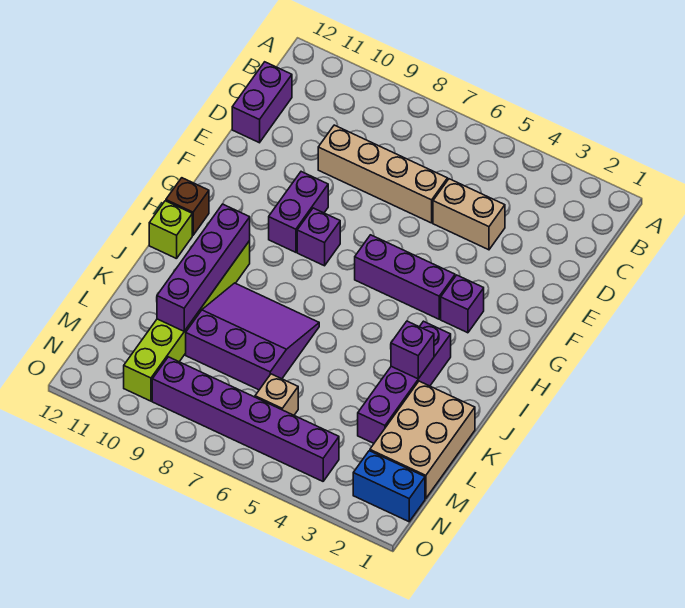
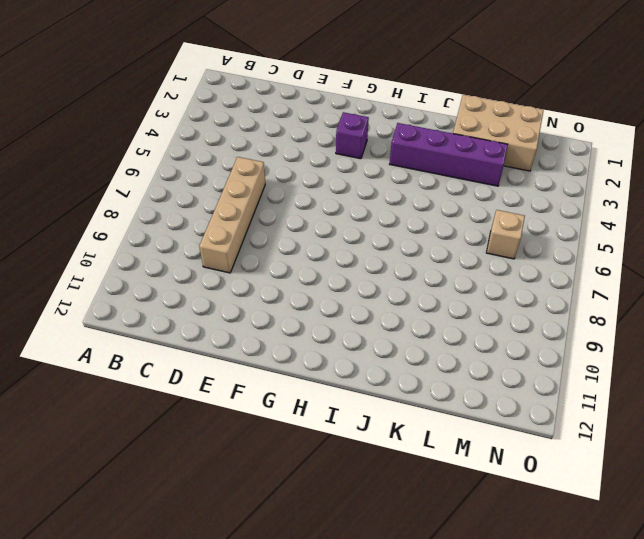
none -> purple brick C12:D12 level 1
none -> tan brick D4:D5 level 1
none -> purple brick F9:G9 level 1

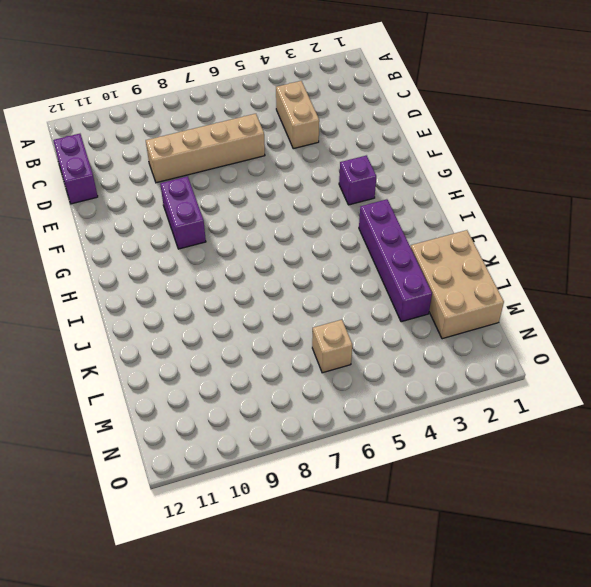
tan brick C4:D4 level 1 -> tan brick D4:D5 level 1
none -> purple brick G4:G6 level 1
none -> purple brick G8 level 1
none -> brown brick H12 level 1

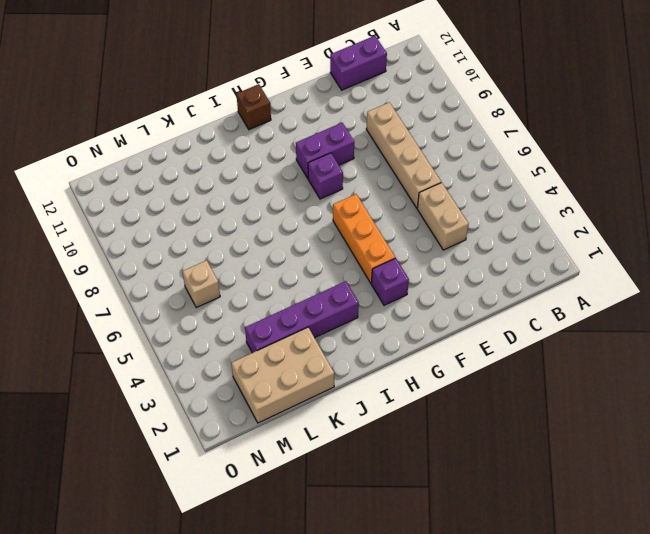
orange brick G4:G6 level 1 -> purple brick G4:G6 level 1
none -> lime brick I10:N10 level 1
none -> lime brick I12 level 1
none -> purple slope J7:L9 level 1 top L

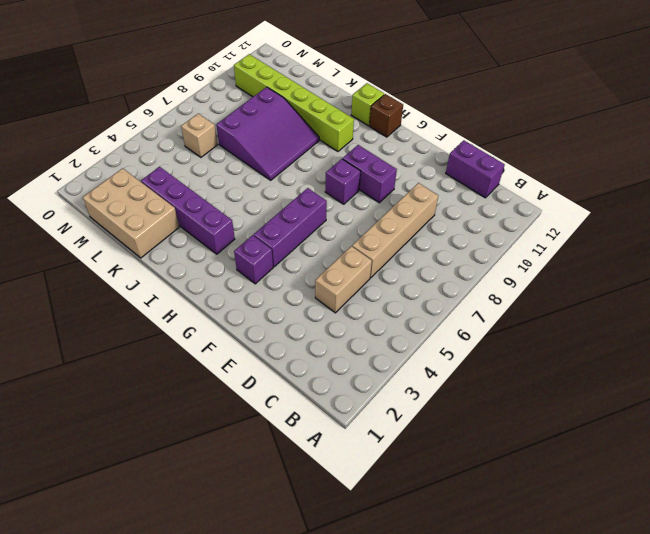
none -> blue brick N1:N2 level 1
none -> purple brick N4:N9 level 1
none -> purple brick I10:L10 level 2

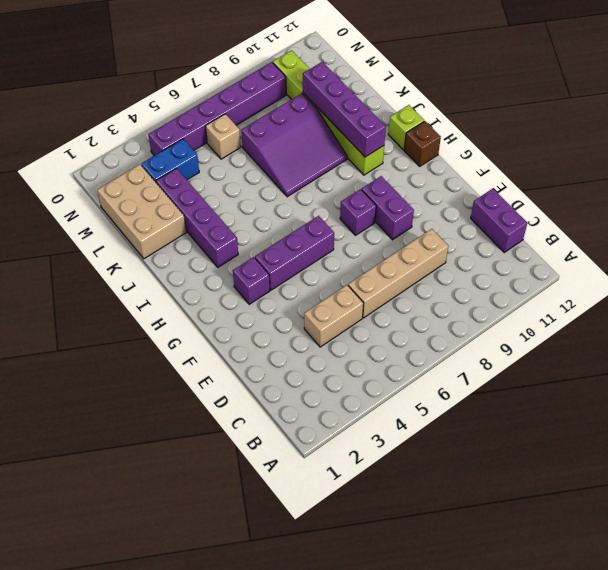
blue brick M3:M4 level 1 -> blue brick N1:N2 level 1
none -> purple brick J3 level 2

